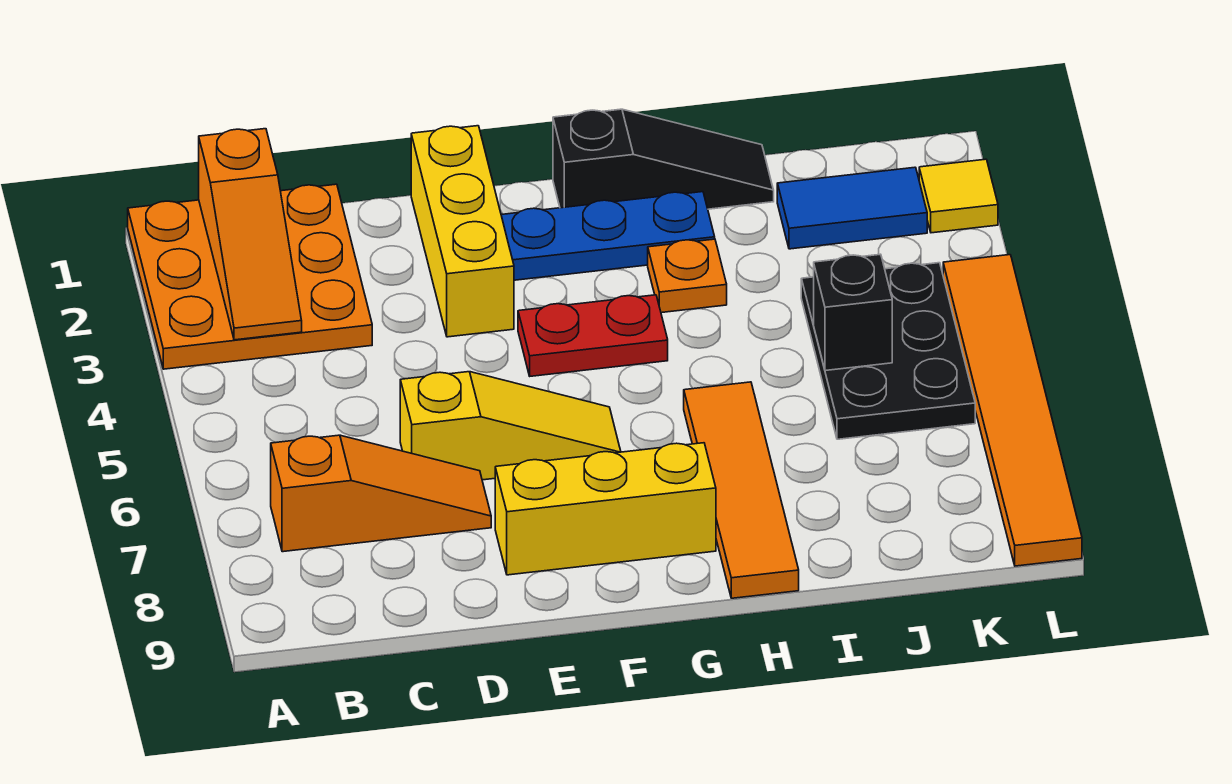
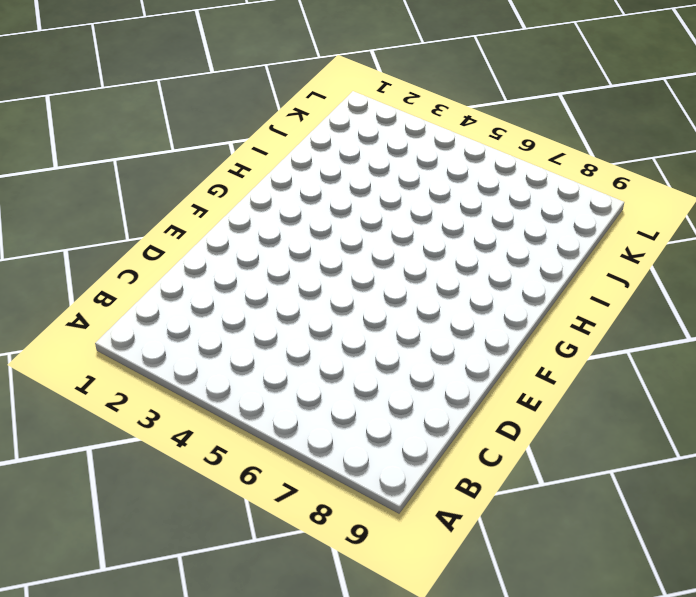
none -> orange plate A1:C3 level 1
none -> orange slope B7:D7 level 1 top B
none -> yellow slope D6:F6 level 1 top D

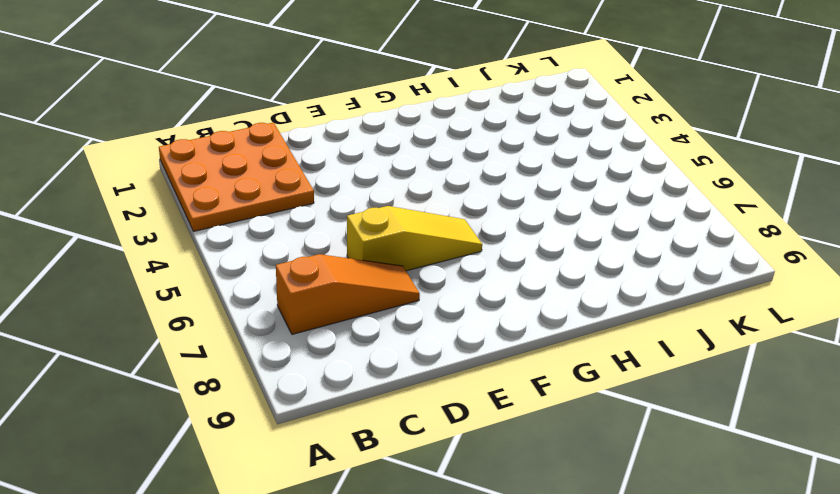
none -> yellow brick E1:E3 level 1
none -> yellow brick E8:G8 level 1
none -> blue plate F2:H2 level 1

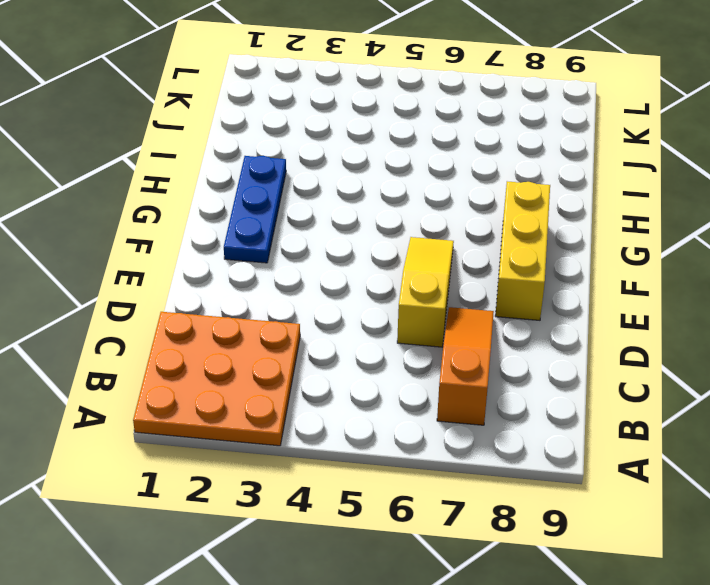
none -> yellow brick E1:E3 level 1
none -> red plate F4:G4 level 1
none -> black slope G1:I1 level 1 top G

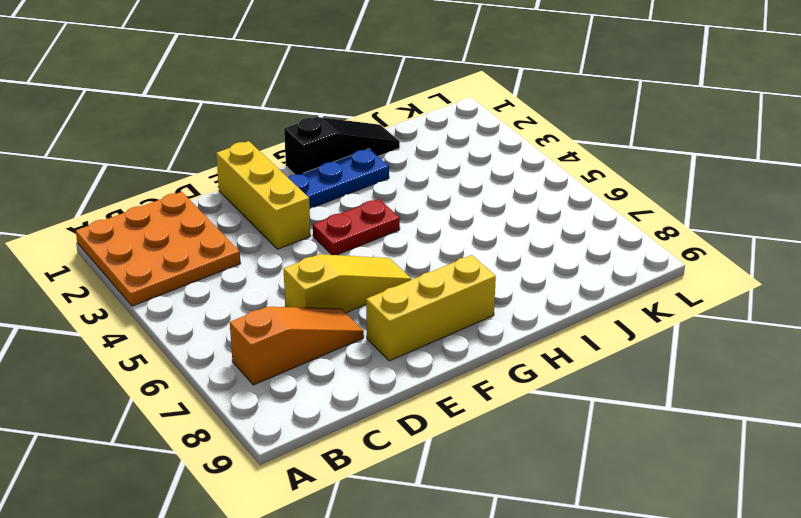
none -> orange plate H3 level 1
none -> orange tile H6:H9 level 1
none -> blue tile J2:K2 level 1

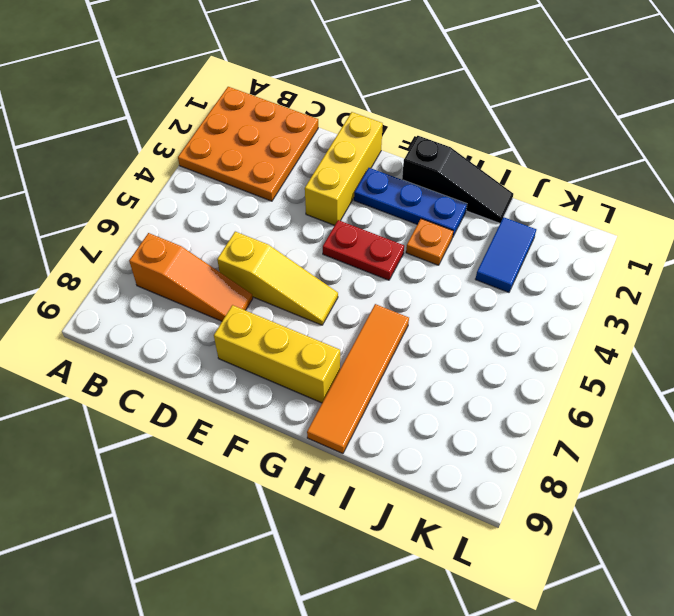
blue tile J2:J3 level 1 -> blue tile J2:K2 level 1
none -> black plate J4:K6 level 1
none -> yellow tile L2 level 1
none -> orange tile L4:L9 level 1

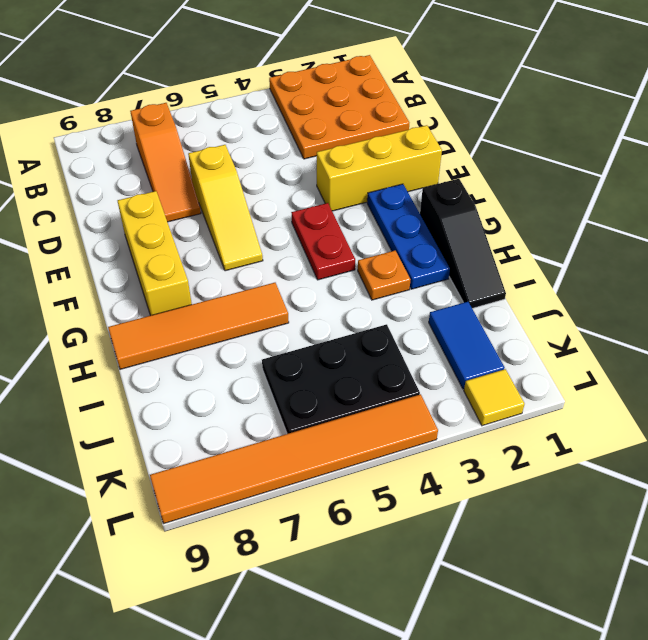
none -> orange slope B1:B3 level 2 top 1
none -> black brick J5 level 2

